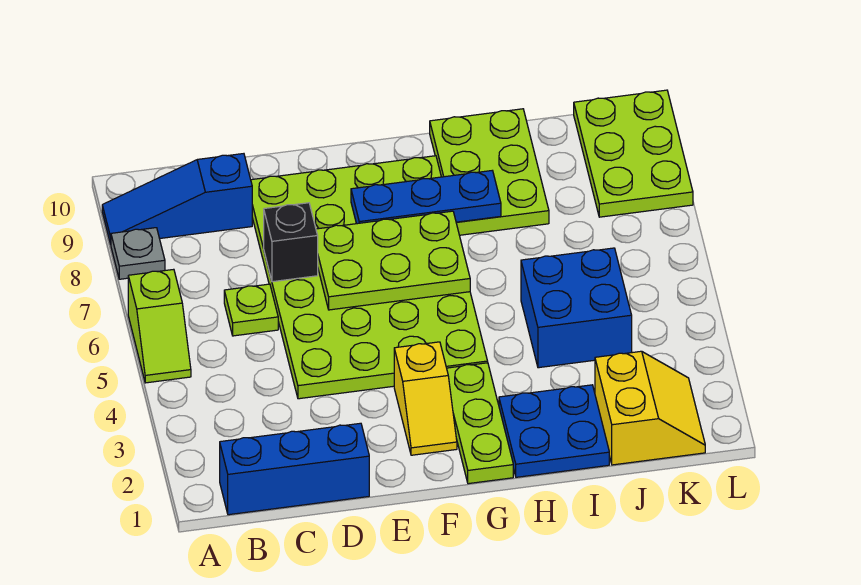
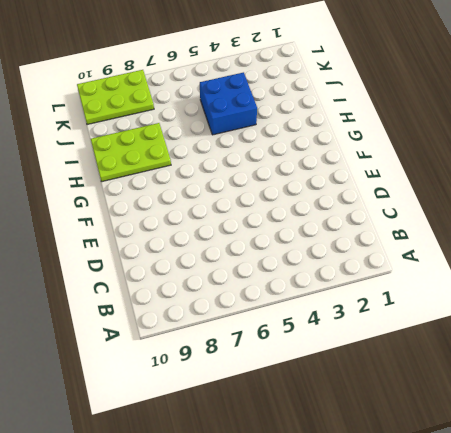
none -> lime slope A5:A6 level 1 top 6
none -> grey plate A8 level 1
none -> blue slope A9:C9 level 1 top C

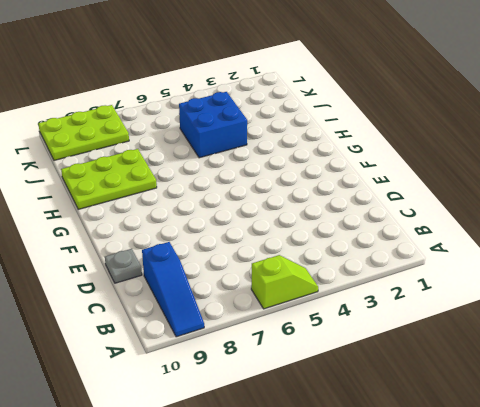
grey plate D10 level 1 -> grey plate A8 level 1
none -> blue brick B1:D1 level 1
none -> lime plate C6 level 1
none -> lime plate D4:G9 level 1

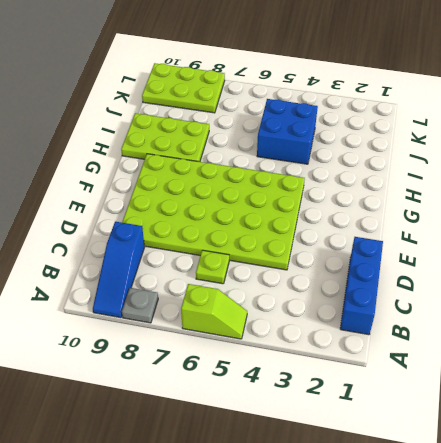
none -> yellow slope F2:F3 level 1 top 3
none -> lime plate G1:G3 level 1
none -> blue plate H1:I2 level 1

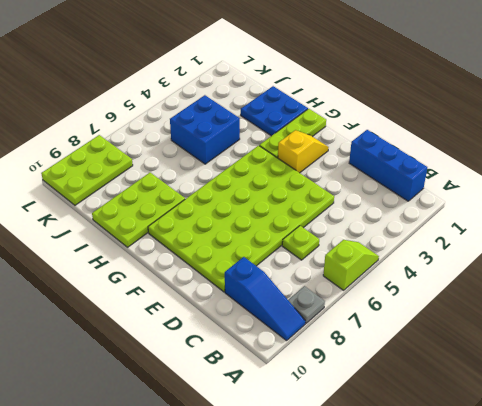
none -> yellow slope J1:K2 level 1 top J
none -> black brick D7 level 2
none -> lime plate E6:G7 level 2

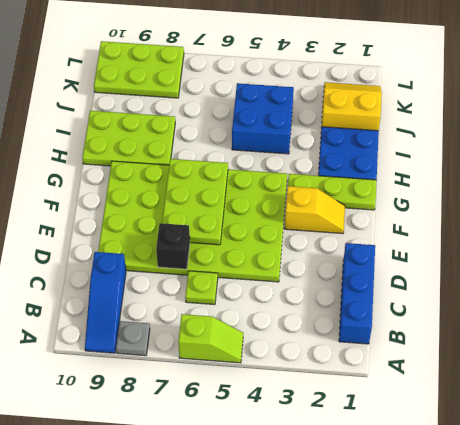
none -> blue plate F8:H8 level 2

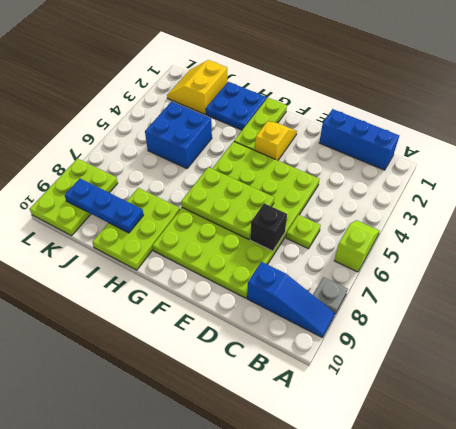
blue plate I9:K9 level 2 -> blue plate F8:H8 level 2

